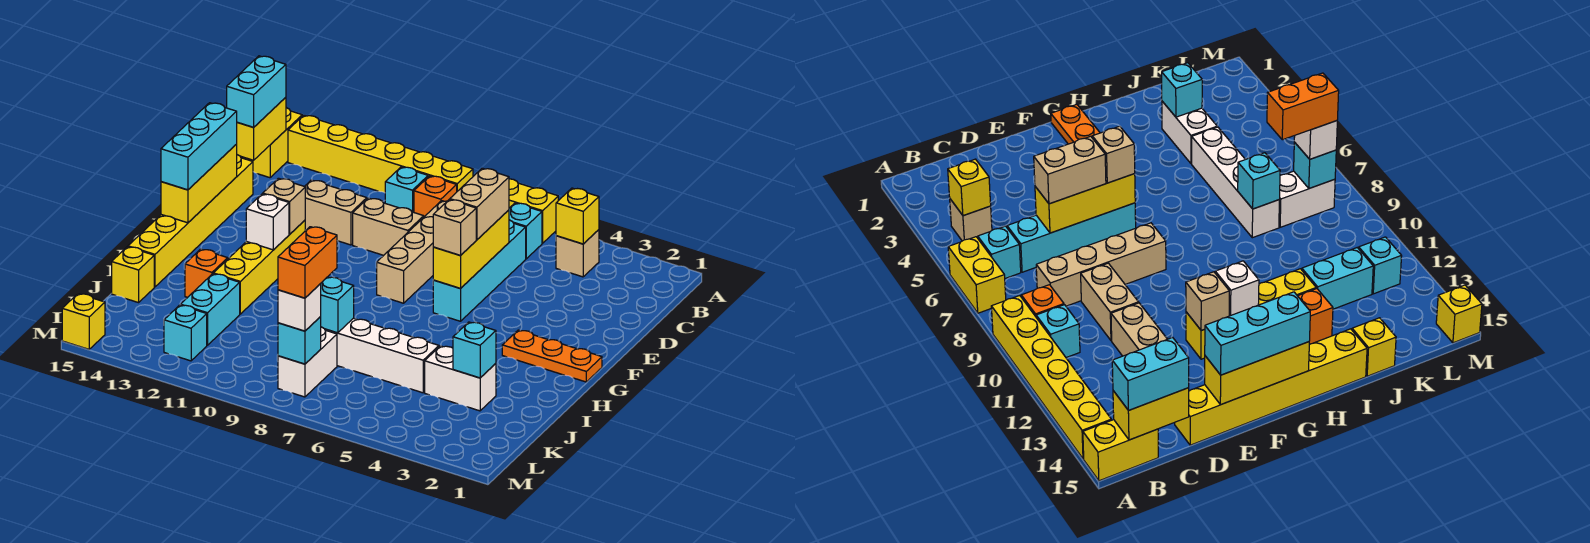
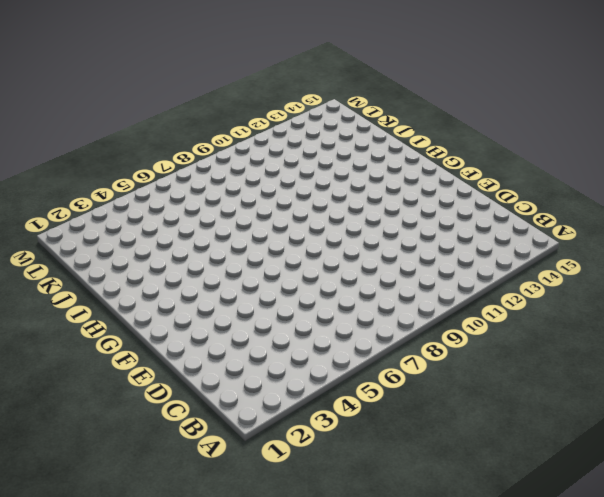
none -> yellow brick A6:A7 level 1
none -> yellow brick A9:A14 level 1
none -> yellow brick A15:B15 level 1
none -> tan brick B4 level 1

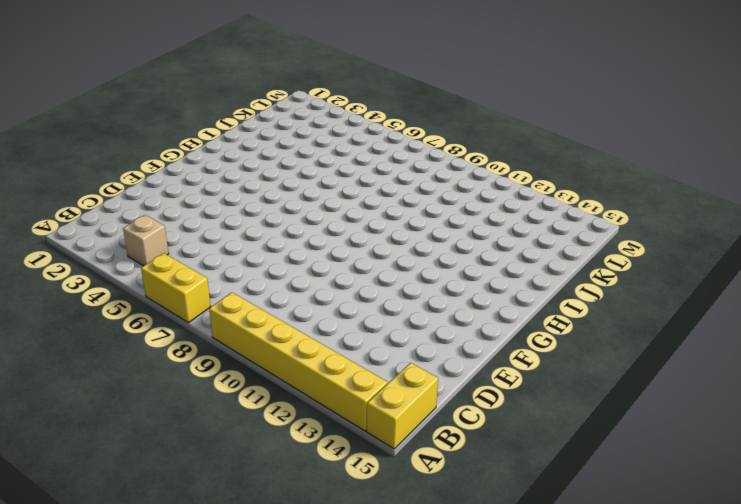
none -> cyan brick B6 level 1
none -> orange brick B9 level 1
none -> cyan brick B10 level 1
none -> cyan brick C6:F6 level 1

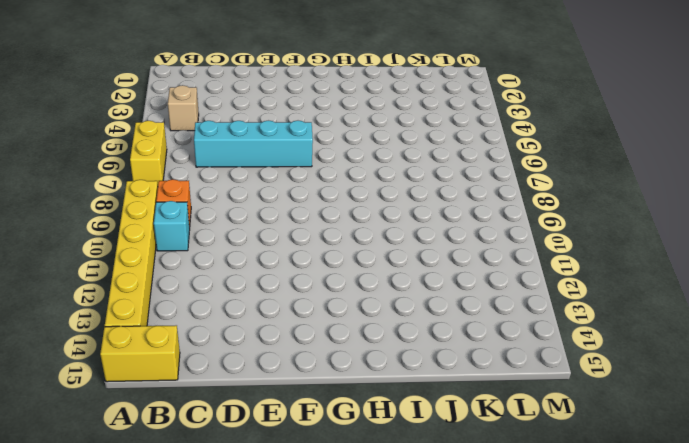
none -> cyan brick B6 level 1
none -> tan brick C8:F8 level 1
none -> tan brick D9:D10 level 1
none -> tan brick D11:D12 level 1

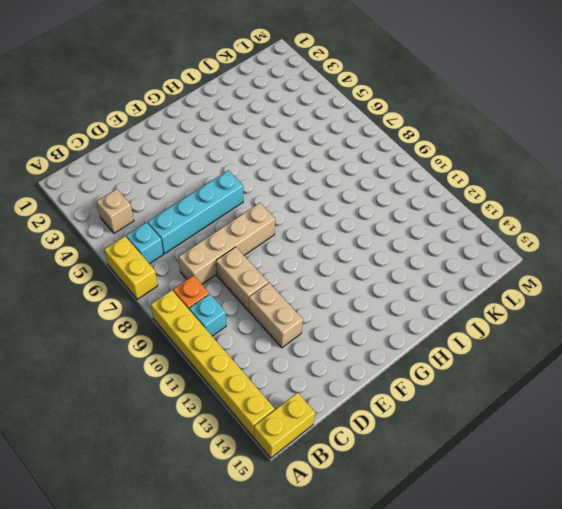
none -> yellow brick D15:I15 level 1
none -> yellow brick F12:I12 level 1
none -> orange plate G1:G3 level 1
none -> orange brick I13 level 1

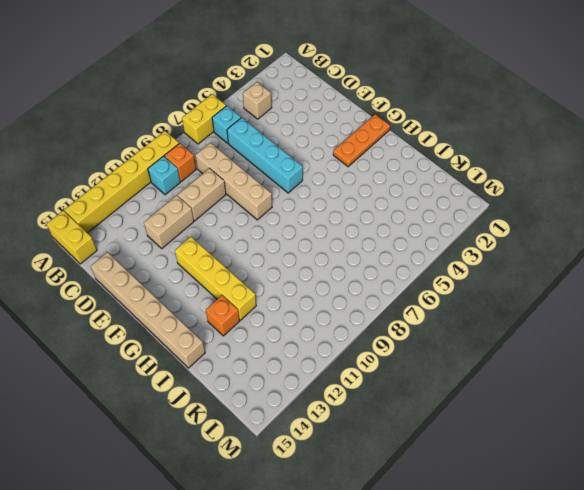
tan brick D15:I15 level 1 -> yellow brick D15:I15 level 1
none -> white brick J3:J4 level 1
none -> white brick J5:J8 level 1
none -> cyan brick J12:K12 level 1
none -> yellow brick J15 level 1

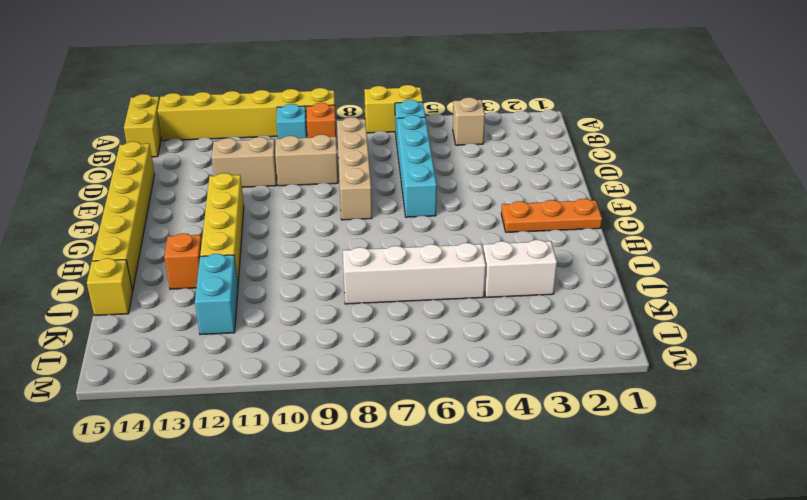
none -> white brick K8:L8 level 1
none -> cyan brick L12 level 1
none -> yellow brick M15 level 1
none -> yellow brick B4 level 2

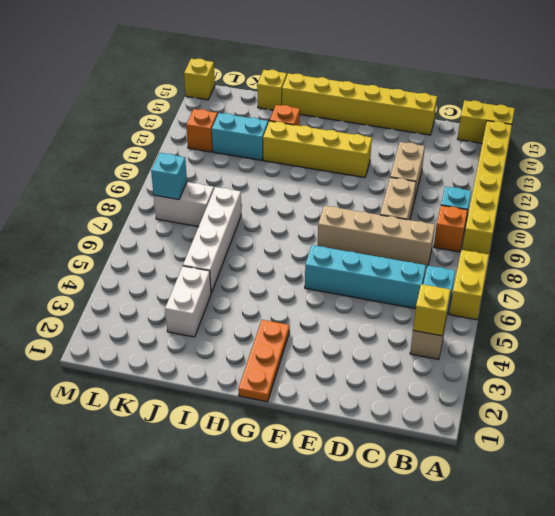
orange brick L12 level 1 -> cyan brick L12 level 1
none -> yellow brick B15:C15 level 2
none -> yellow brick D6:F6 level 2
none -> yellow brick E15:G15 level 2
none -> tan brick F12 level 2

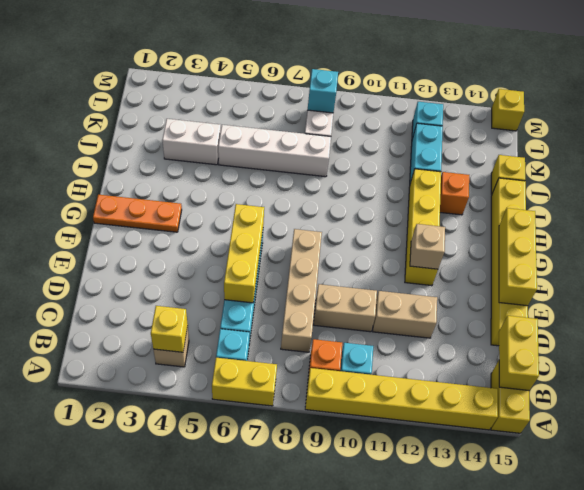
none -> white brick G12 level 2
none -> cyan brick J3 level 2
none -> cyan brick J8 level 2
none -> cyan brick B15:C15 level 3

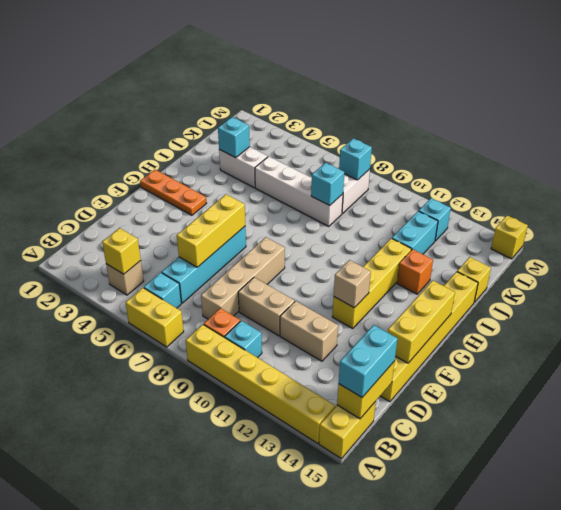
none -> white brick G12 level 2
none -> tan brick D6:E6 level 3
none -> cyan brick E15:G15 level 3
none -> tan brick F6 level 3

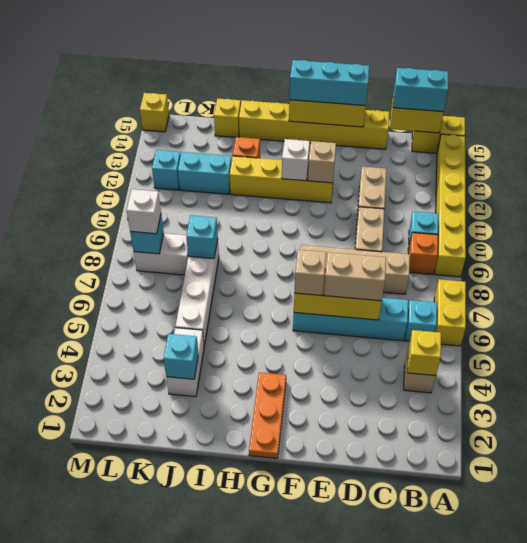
none -> orange brick K8:L8 level 4

